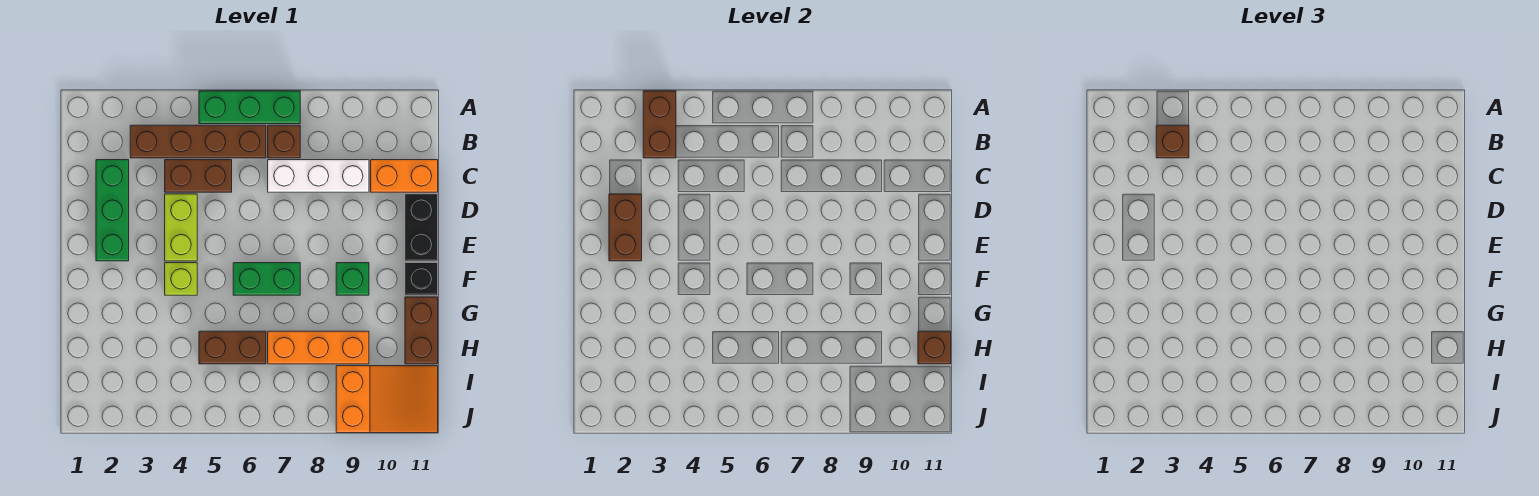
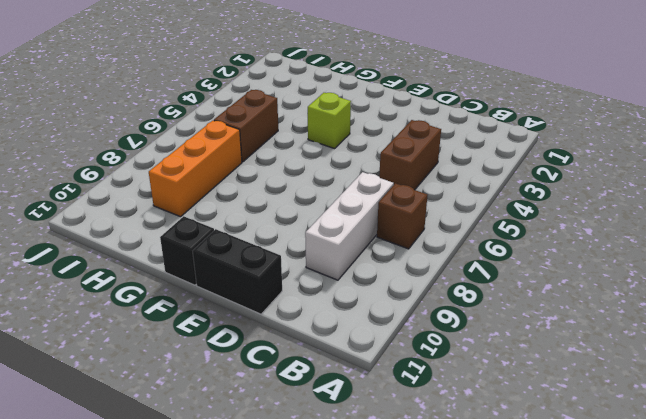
none -> green brick A5:A7 level 1
none -> brown brick B3:B6 level 1
none -> green brick C2:E2 level 1

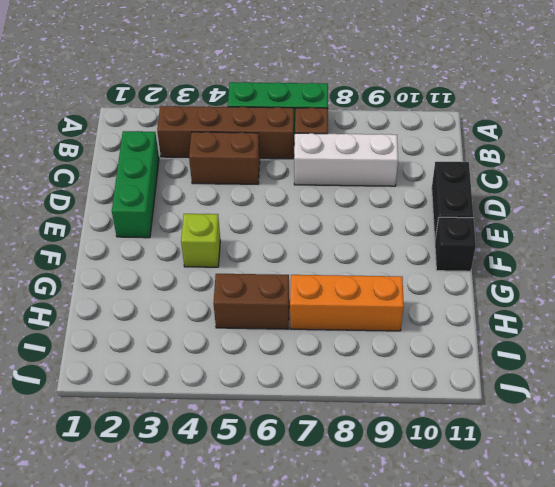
none -> orange brick C10:C11 level 1
none -> lime brick D4:E4 level 1
none -> green brick F6:F7 level 1

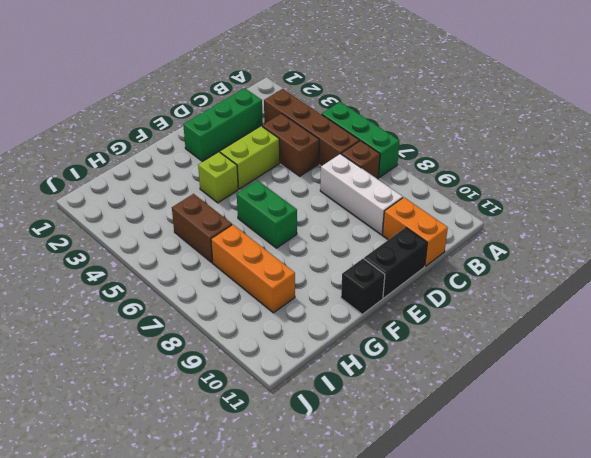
none -> green brick F9 level 1
none -> brown brick G11:H11 level 1
none -> orange slope I9:J11 level 1 top 9

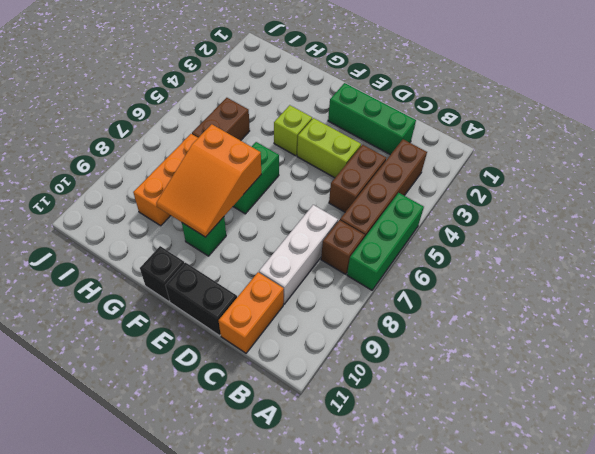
orange slope F7:G9 level 2 top 7 -> orange slope I9:J11 level 1 top 9
none -> brown brick G11:H11 level 1
none -> brown brick A3:B3 level 2
none -> brown brick D2:E2 level 2

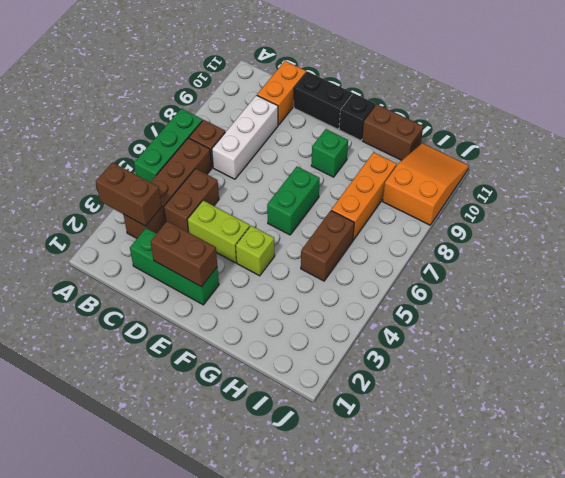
none -> brown brick H11 level 2
none -> brown brick B3 level 3

